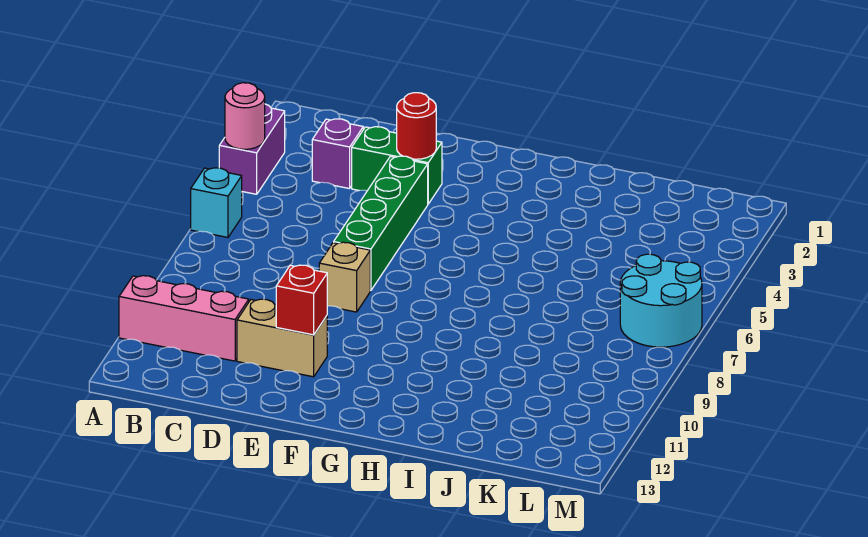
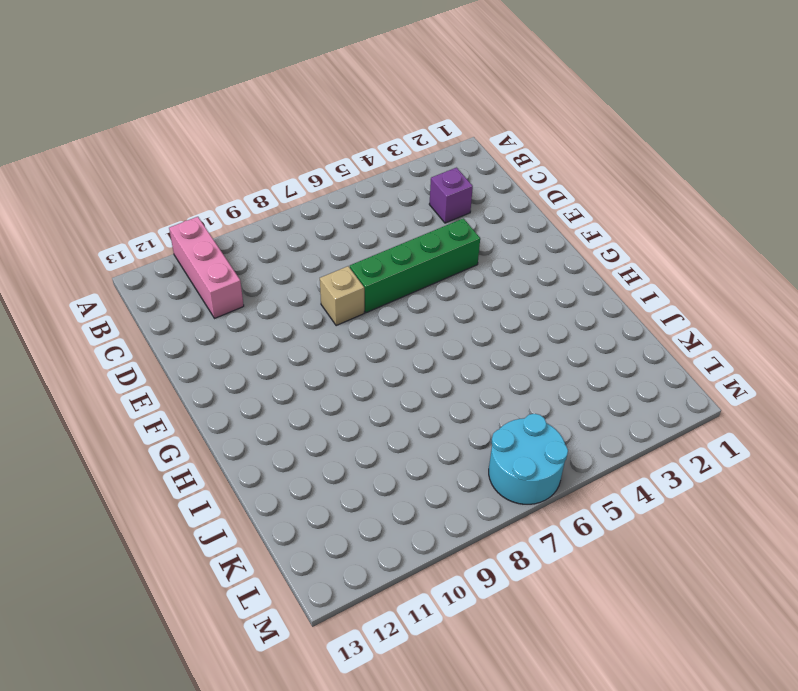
none -> purple brick A3:A4 level 1
none -> cyan brick A6 level 1
none -> green brick D3:E3 level 1

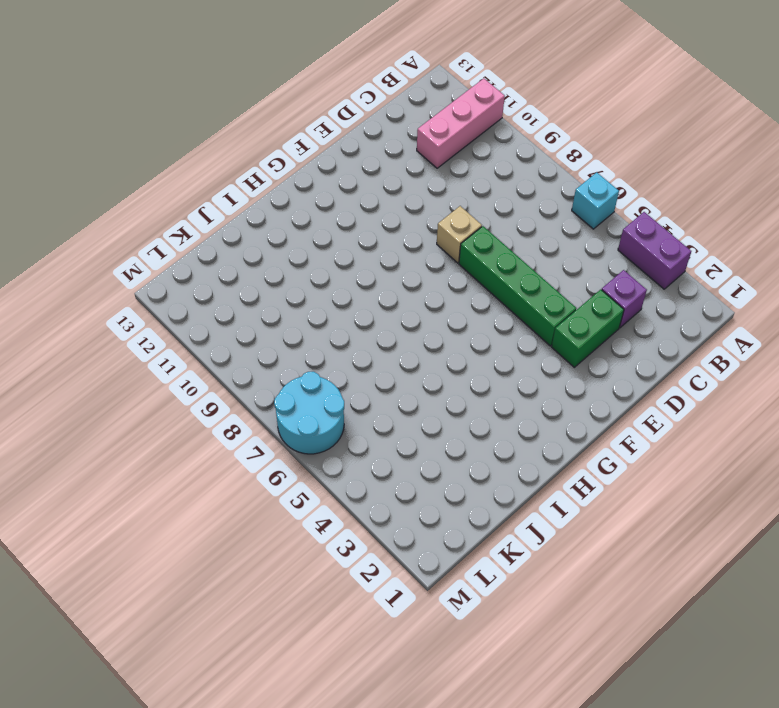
none -> tan brick D11:E11 level 1
none -> pink round brick A4 level 2
none -> red round brick E3 level 2

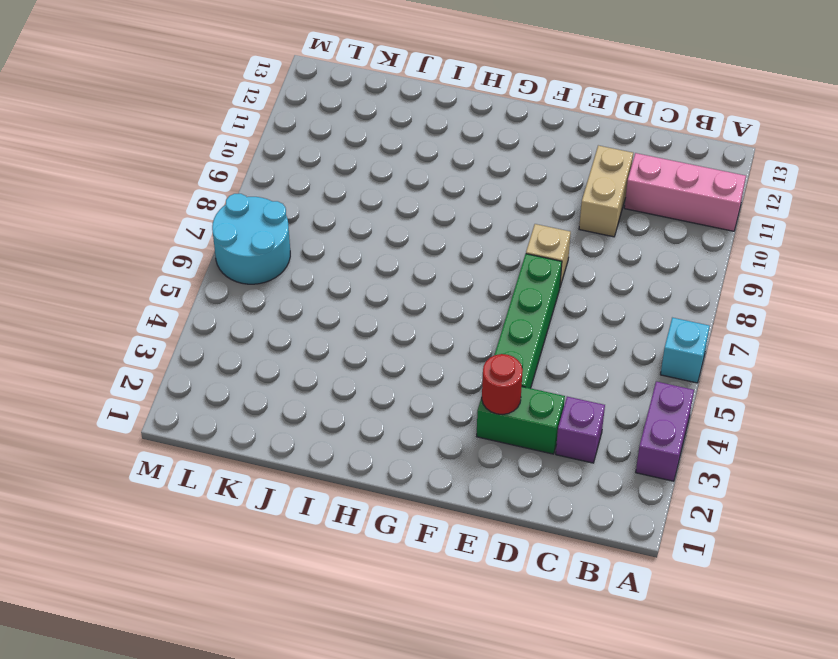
tan brick D10:D11 level 1 -> tan brick D11:E11 level 1
none -> pink round brick A4 level 2
none -> red brick E11 level 2

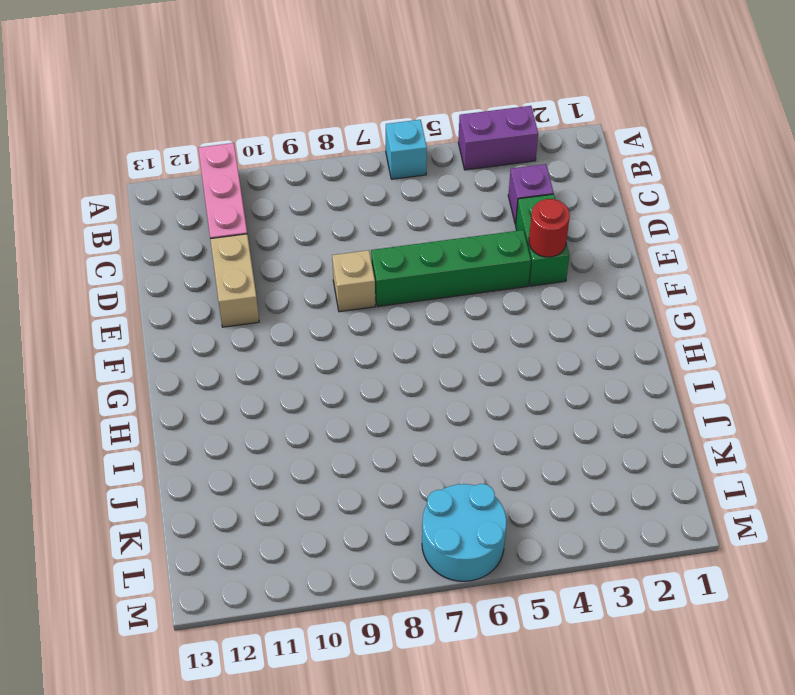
none -> pink round brick A4 level 2
none -> red brick E11 level 2

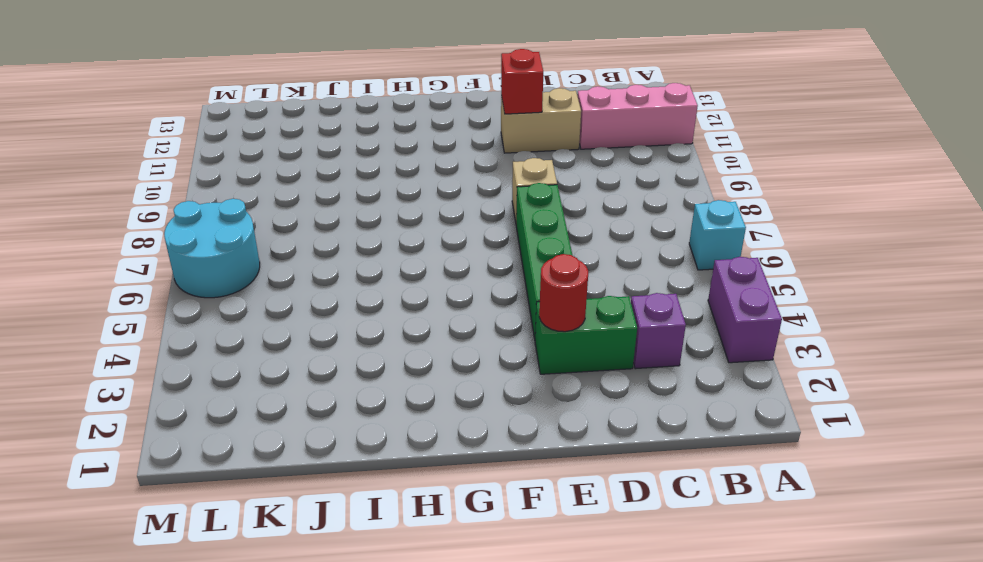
none -> pink round brick A4 level 2

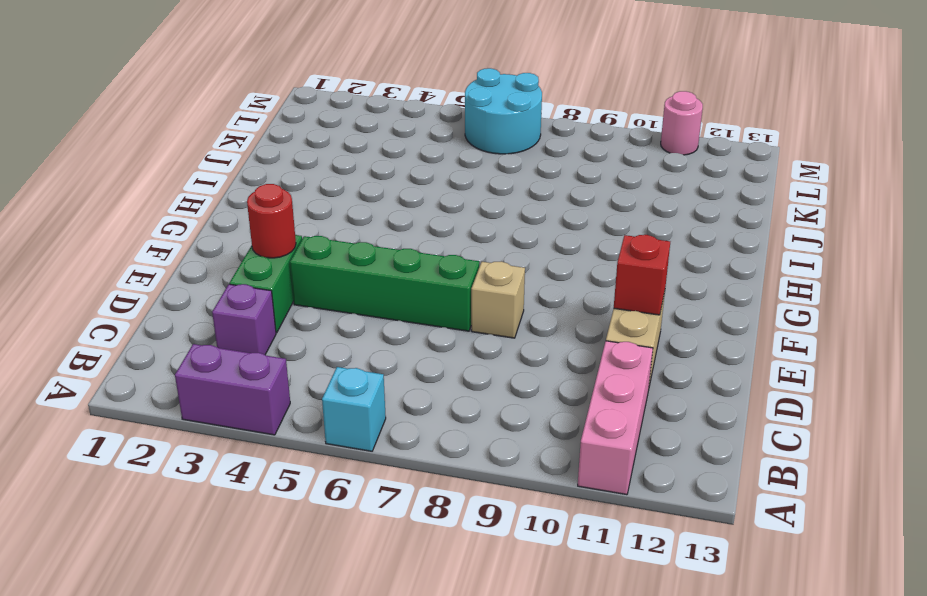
pink round brick M11 level 1 -> pink round brick A4 level 2

